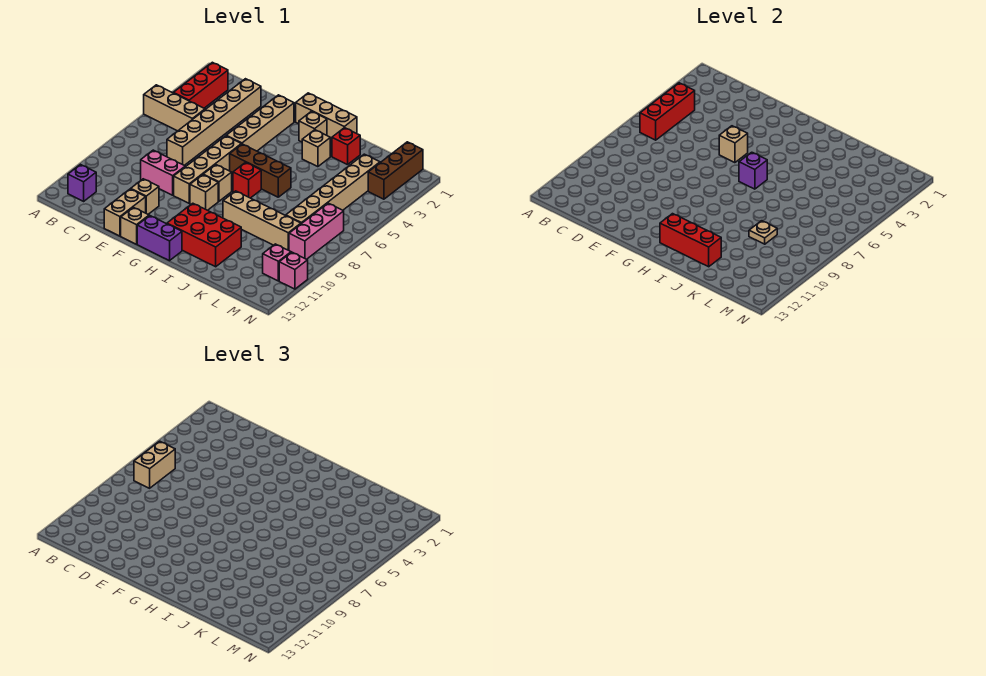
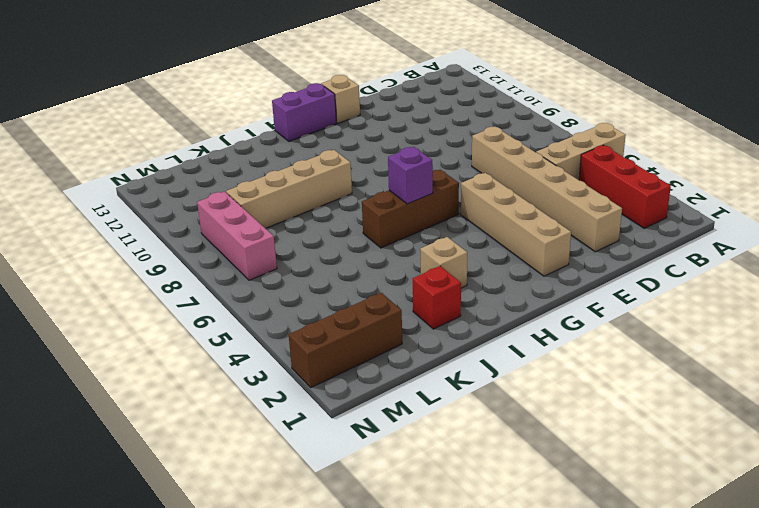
brown brick L2:N2 level 1 -> brown brick M1:M3 level 1
none -> purple brick B12 level 1
none -> pink brick D9:E9 level 1
none -> tan brick E11 level 1
none -> tan brick E12:E13 level 1

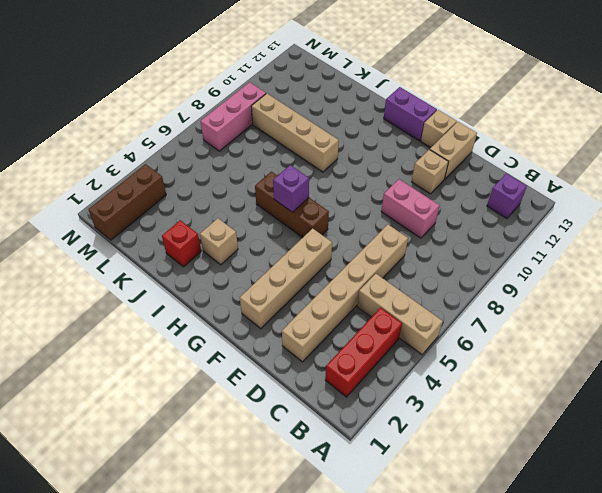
none -> tan brick F6:F9 level 1
none -> tan brick G1:I1 level 1
none -> tan brick G8 level 1
none -> tan brick G9 level 1

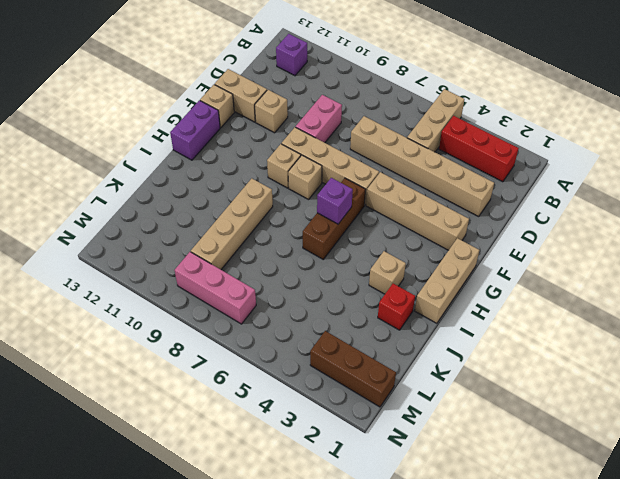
none -> tan brick H2 level 1
none -> red brick H7 level 1
none -> red brick H11:J12 level 1
none -> tan brick L3:L8 level 1

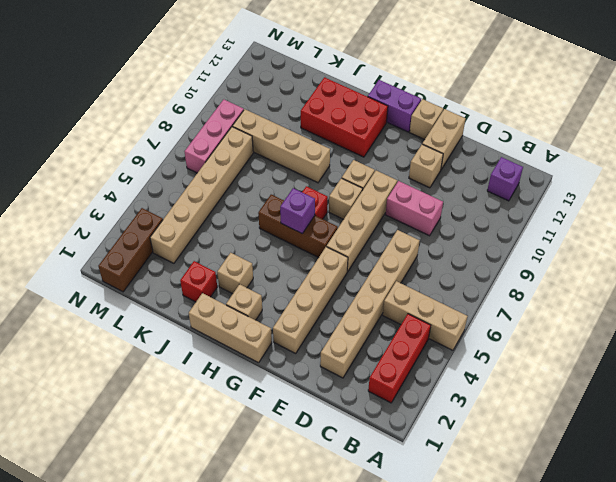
none -> pink brick M11 level 1
none -> pink brick N11 level 1
none -> red brick B4:B6 level 2
none -> tan brick F5 level 2

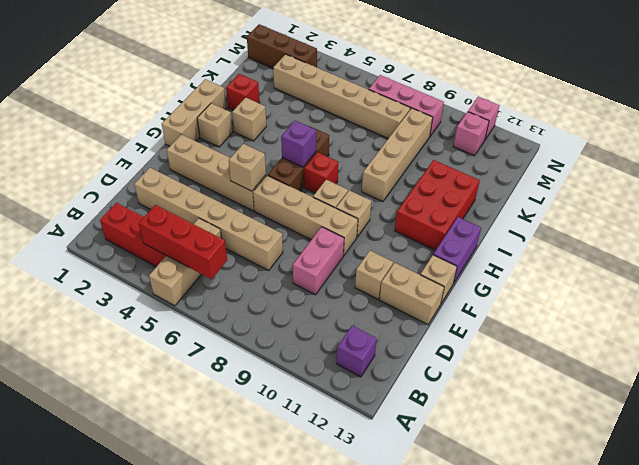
none -> red brick H12:J12 level 2
none -> tan plate K9 level 2
none -> tan brick B6:B7 level 3

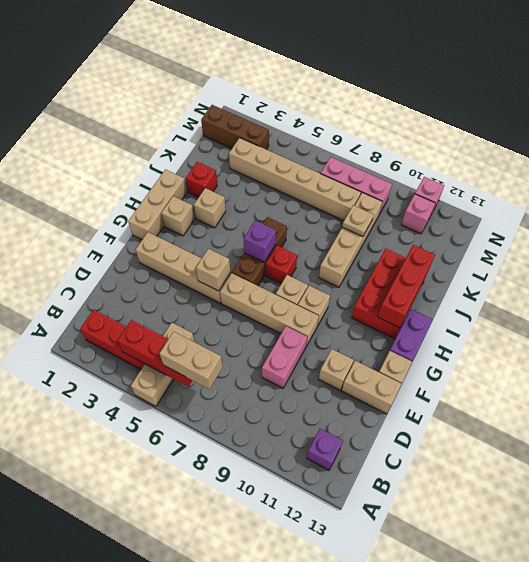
none -> tan brick D2:D7 level 1

